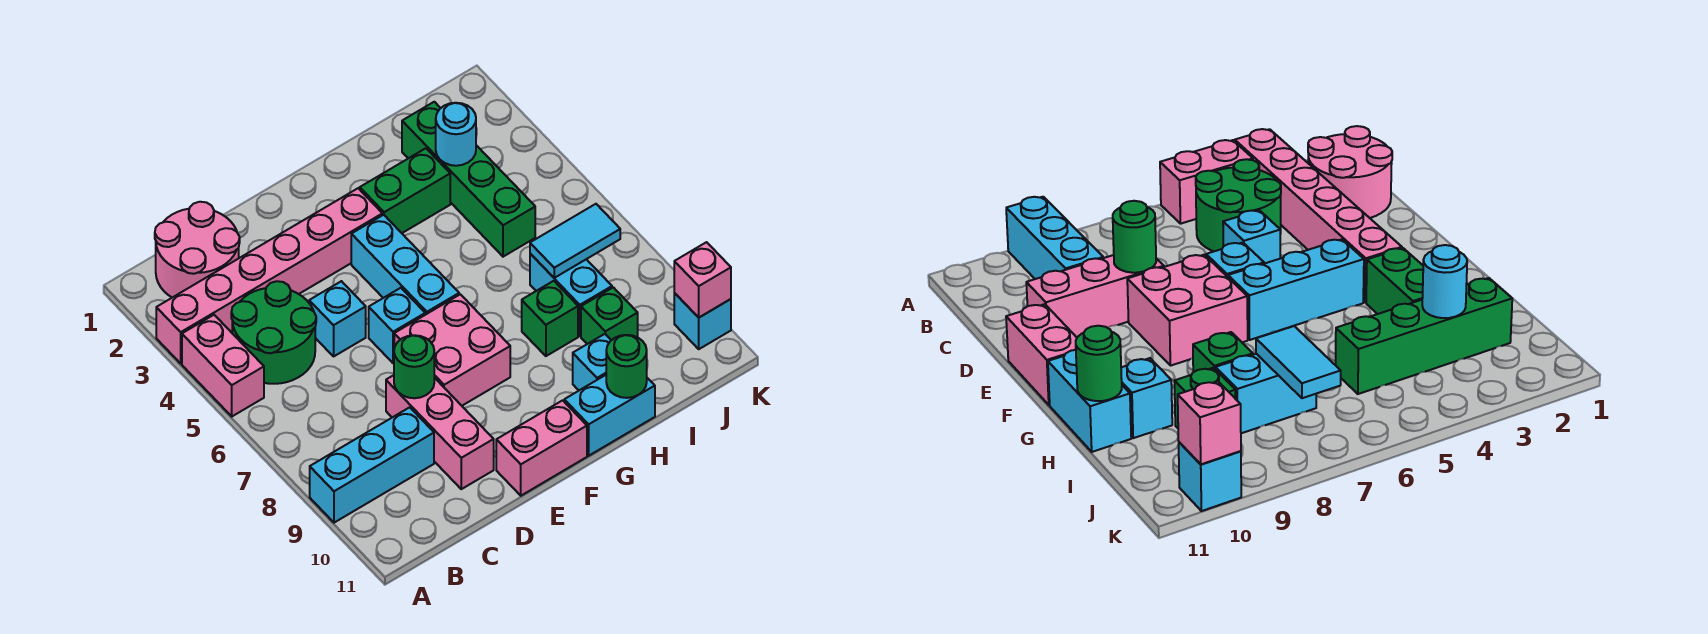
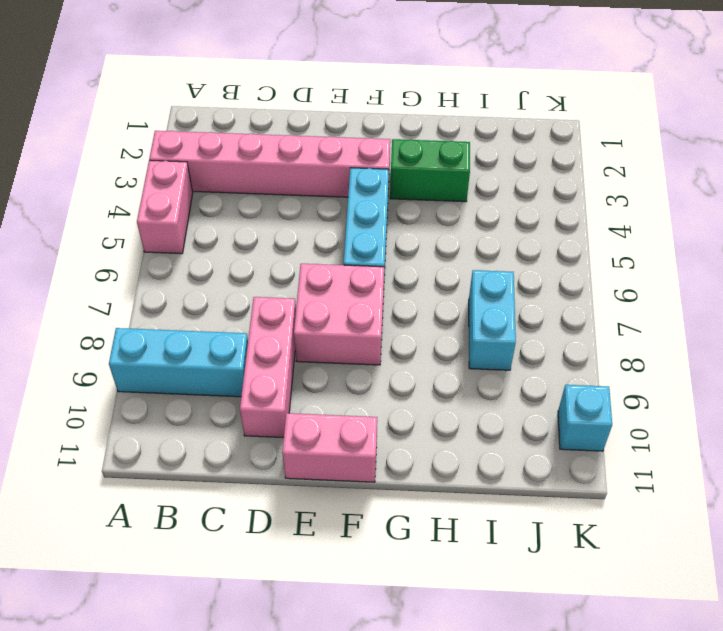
none -> pink round brick B1:C2 level 1
none -> green round brick B4:C5 level 1
none -> cyan brick D5 level 1

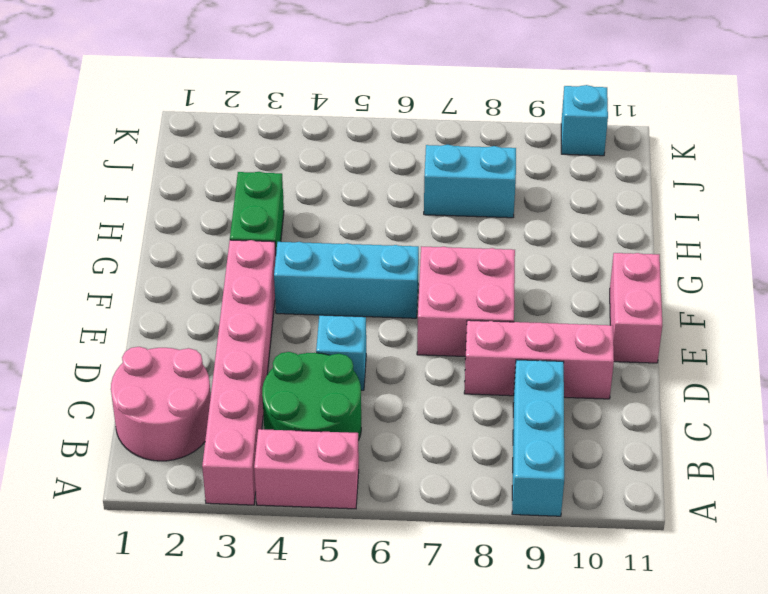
none -> cyan brick E6 level 1
none -> cyan brick G11:H11 level 1
none -> green brick H8 level 1

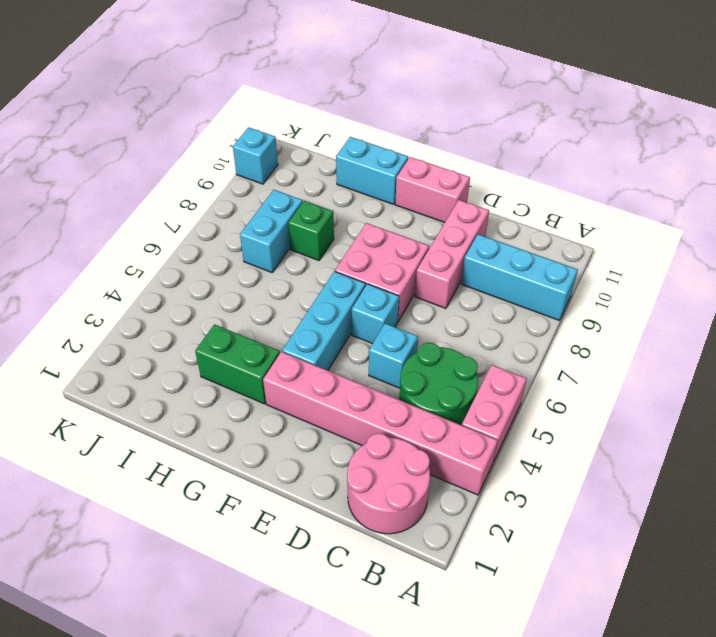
none -> cyan brick H10 level 1
none -> green brick I2:I5 level 1
none -> green brick I9 level 1

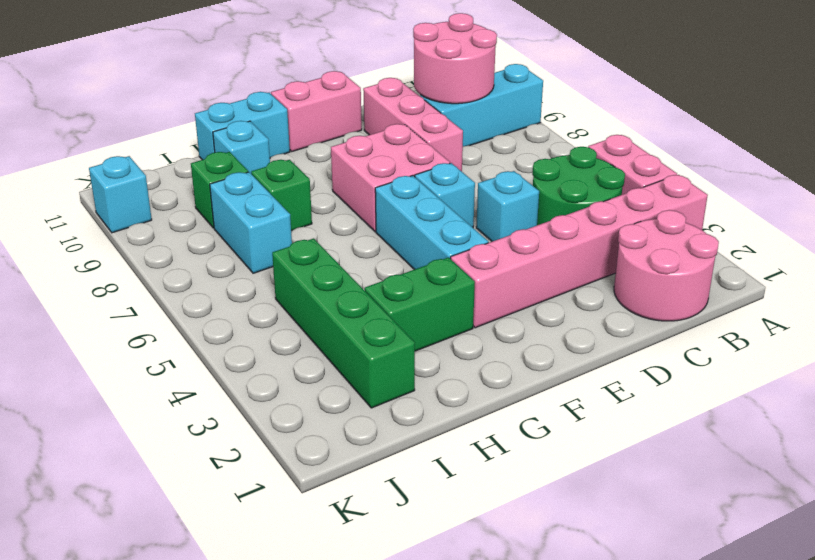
pink round brick B9:C10 level 2 -> none
none -> green round brick D8 level 2
none -> green round brick H11 level 2
none -> cyan round brick I3 level 2

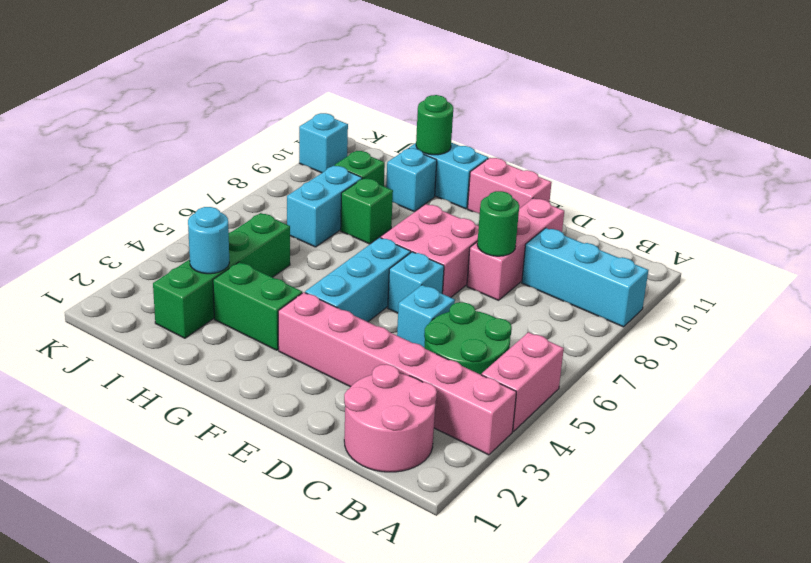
none -> cyan tile I7:J7 level 2
none -> pink brick K10 level 2

